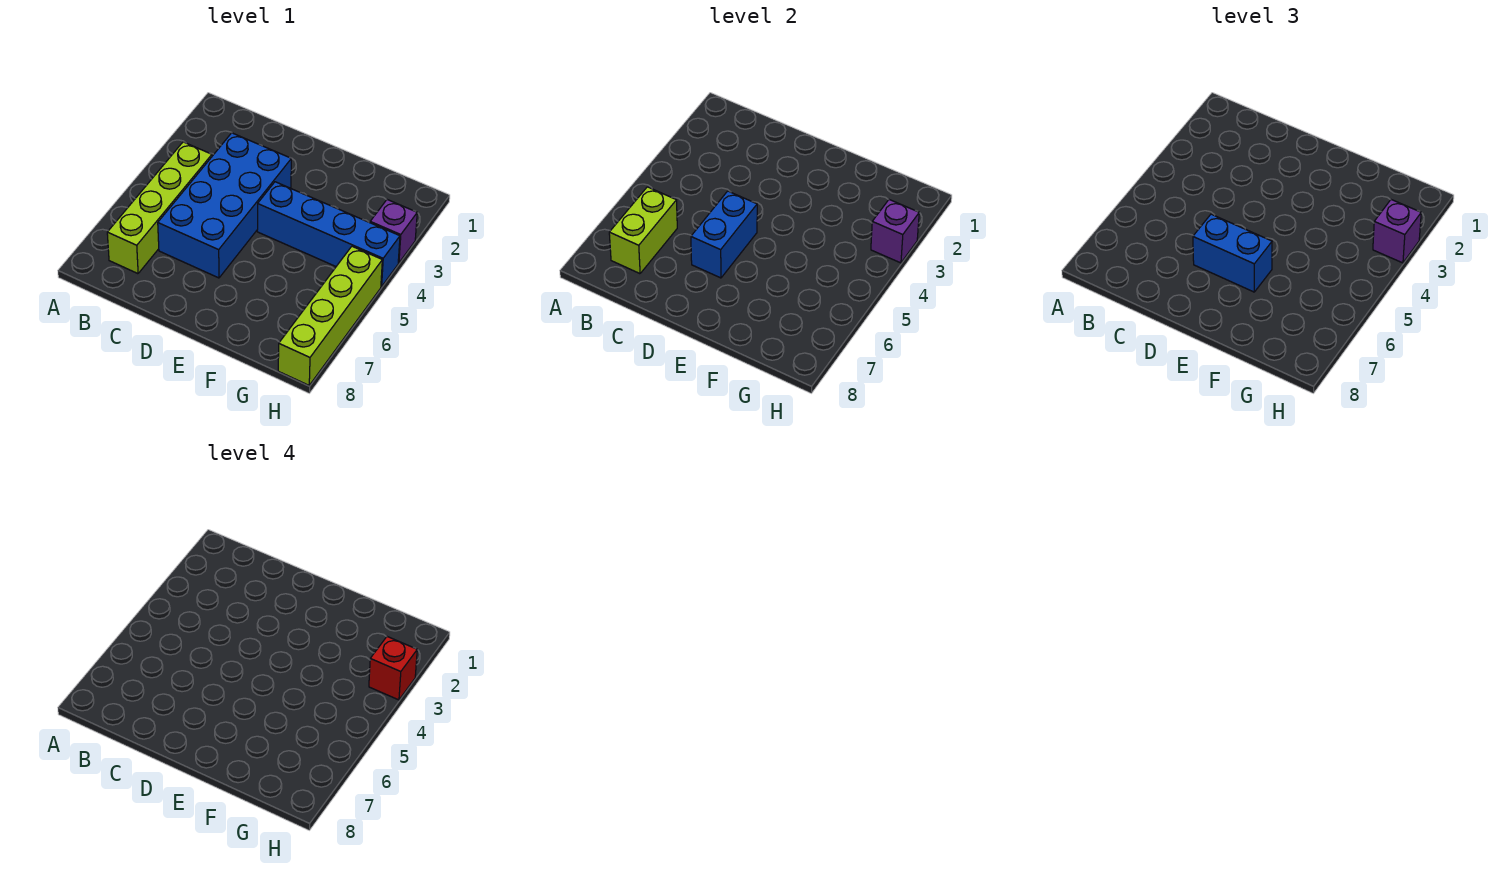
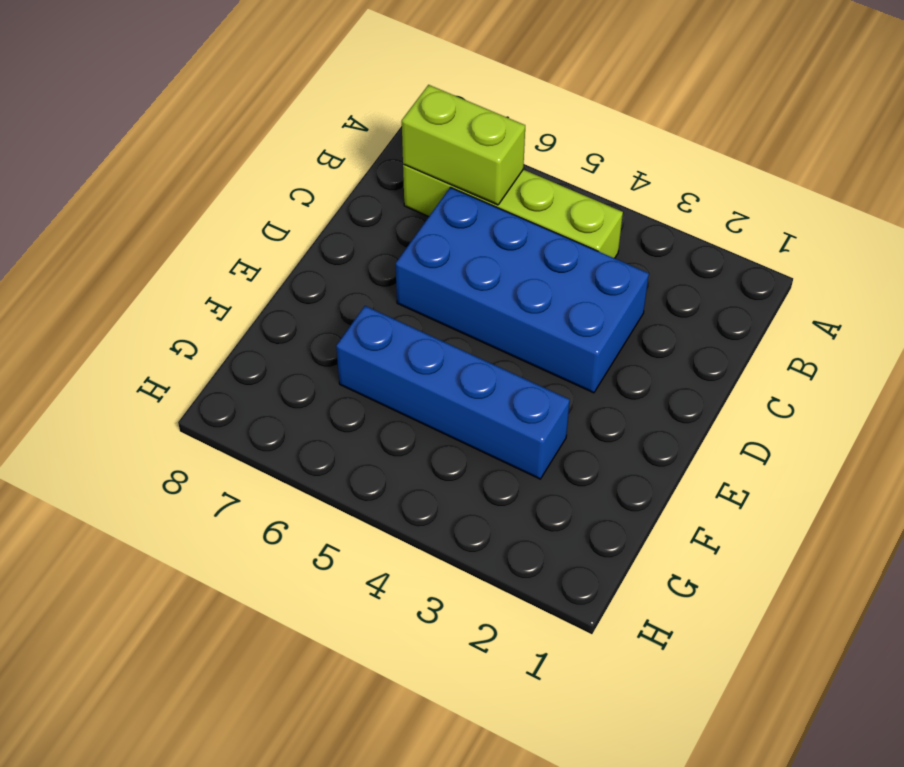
blue brick F3:F6 level 1 -> blue brick E4:H4 level 1
none -> purple brick H3 level 1
none -> lime brick H5:H8 level 1

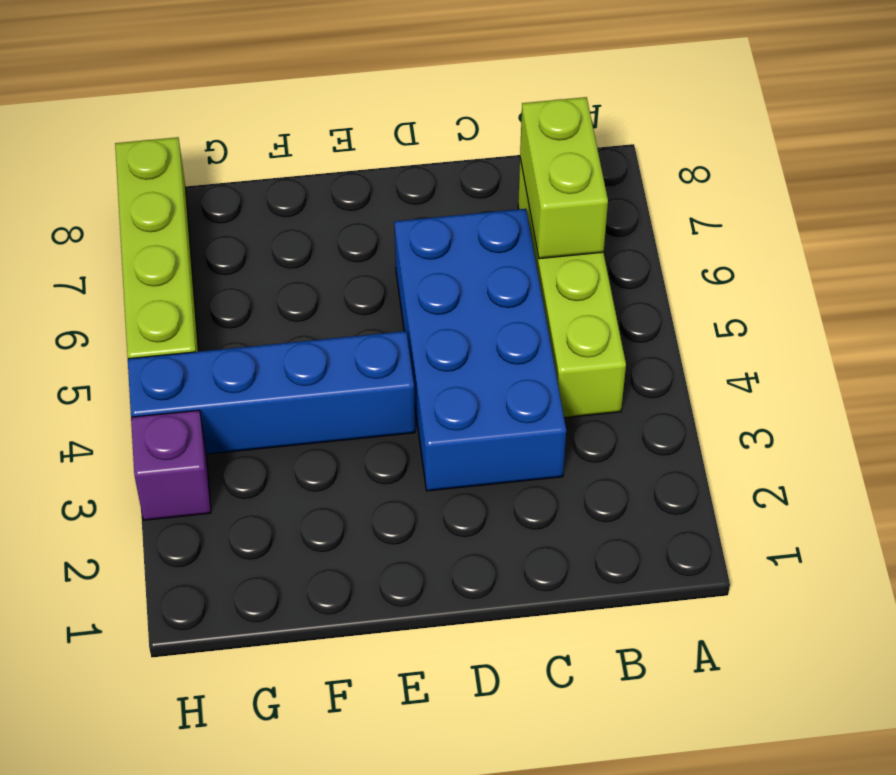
none -> blue brick D5:D6 level 2
none -> purple brick H3 level 2

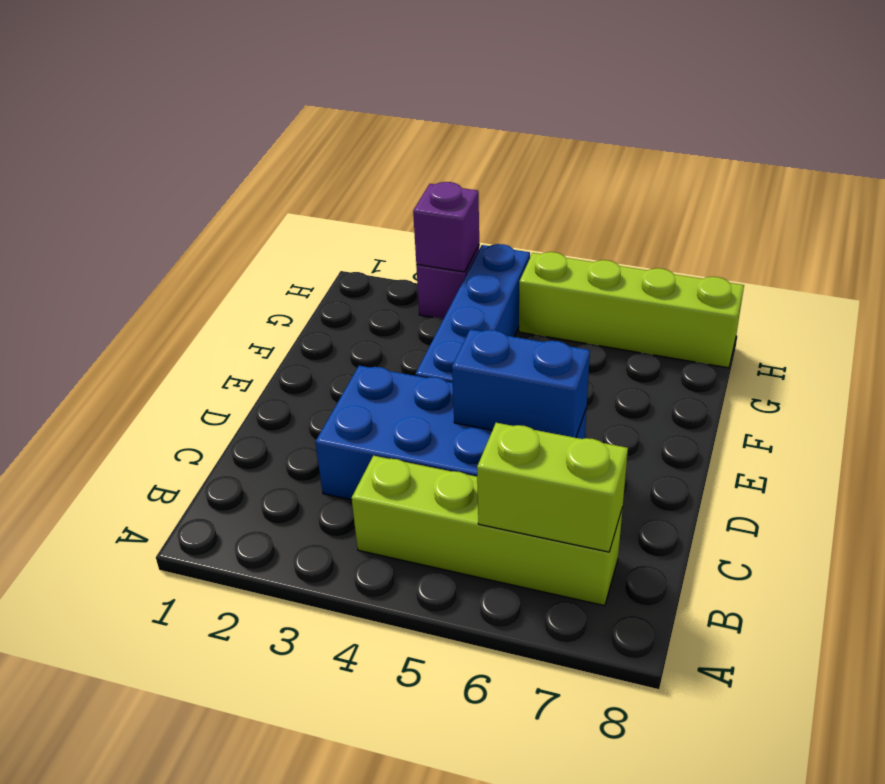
none -> blue brick D6:E6 level 3
none -> purple brick H3 level 3

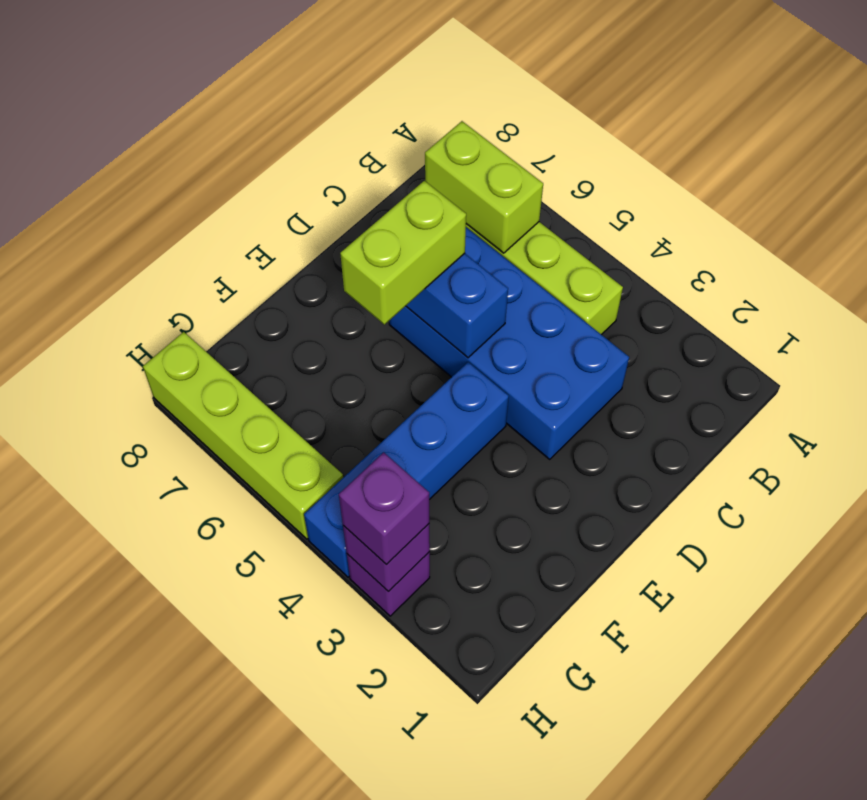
lime brick D6:E6 level 3 -> blue brick D6:E6 level 3
none -> red brick H3 level 4

